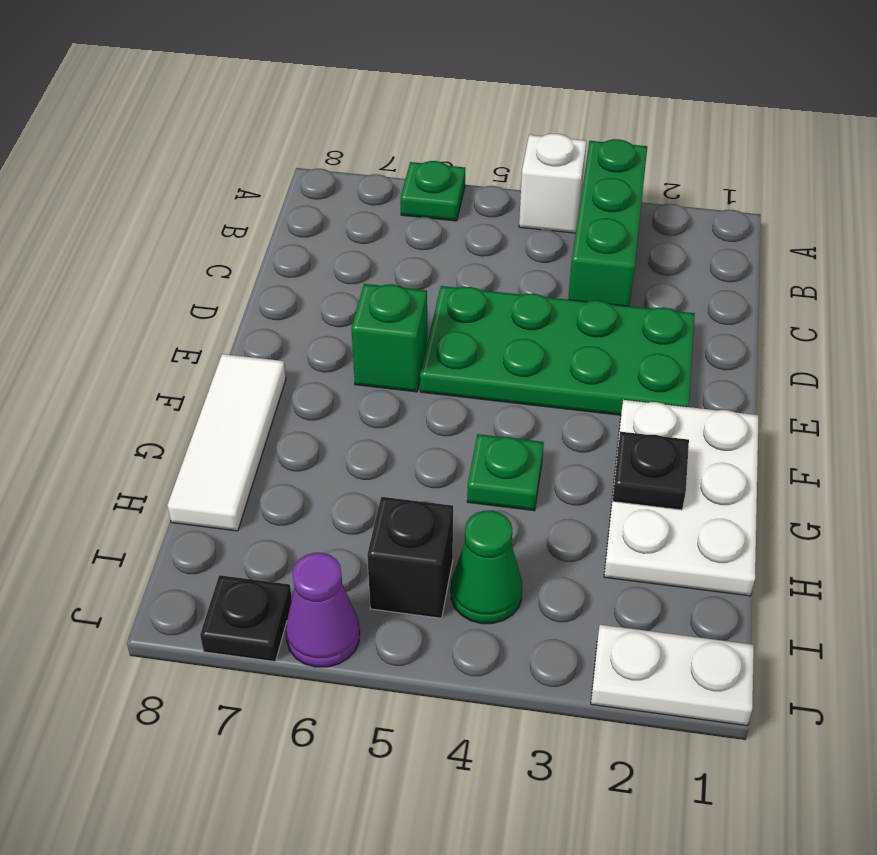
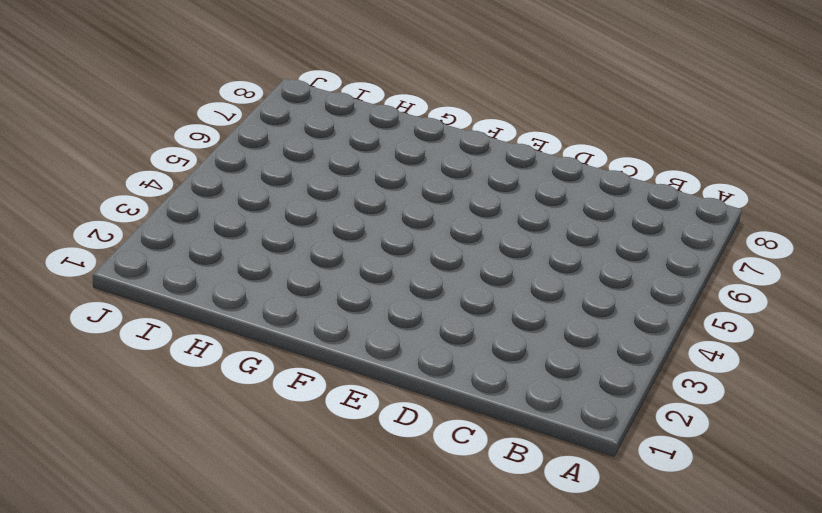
none -> green brick A3:C3 level 1
none -> white brick A4 level 1
none -> green plate A6 level 1

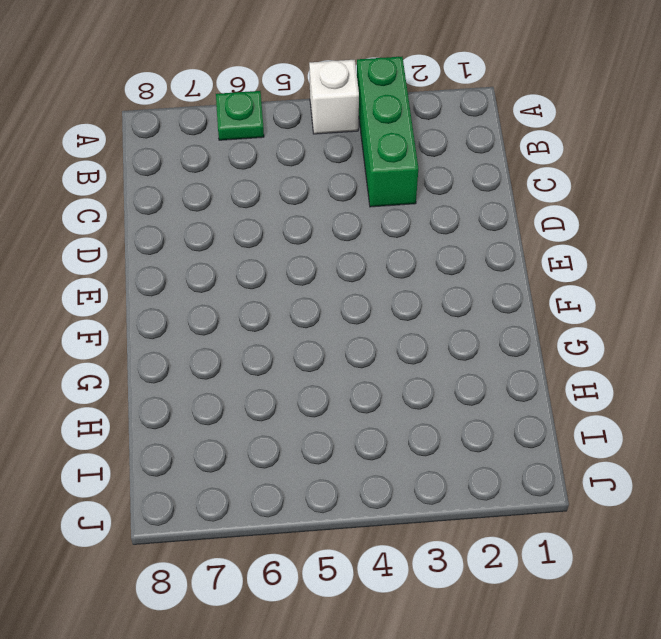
none -> green plate D2:E5 level 1
none -> green brick E6 level 1
none -> white plate F1:H2 level 1

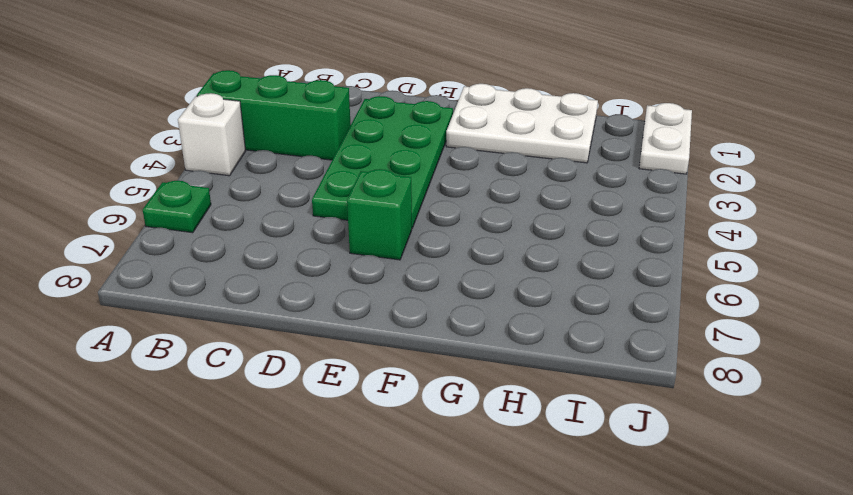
none -> white tile F8:H8 level 1
none -> green plate G4 level 1
none -> green cone I4 level 1

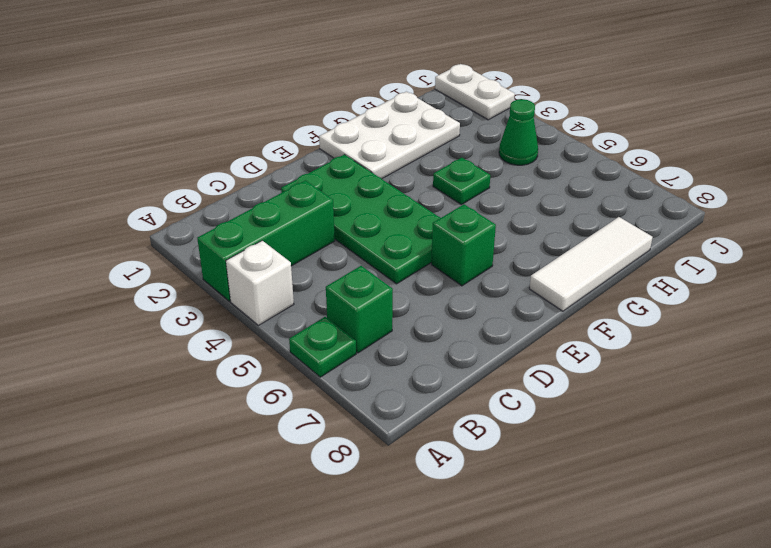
green brick B6 level 1 -> none
none -> black brick I5 level 1
none -> purple cone J6 level 1
none -> black plate J7 level 1

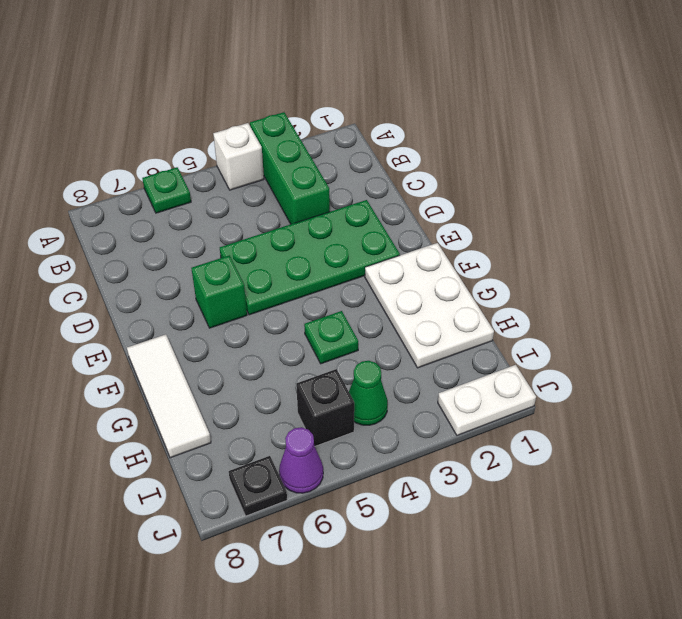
none -> black plate G2 level 2

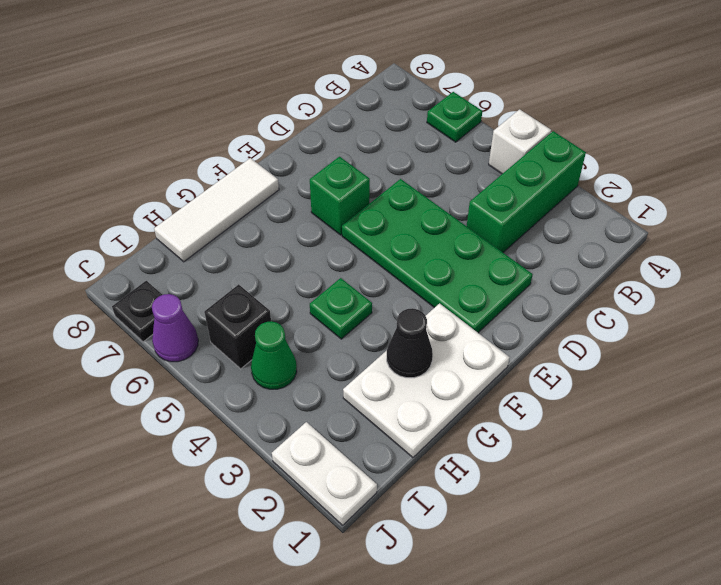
black cone G2 level 2 -> black plate G2 level 2

